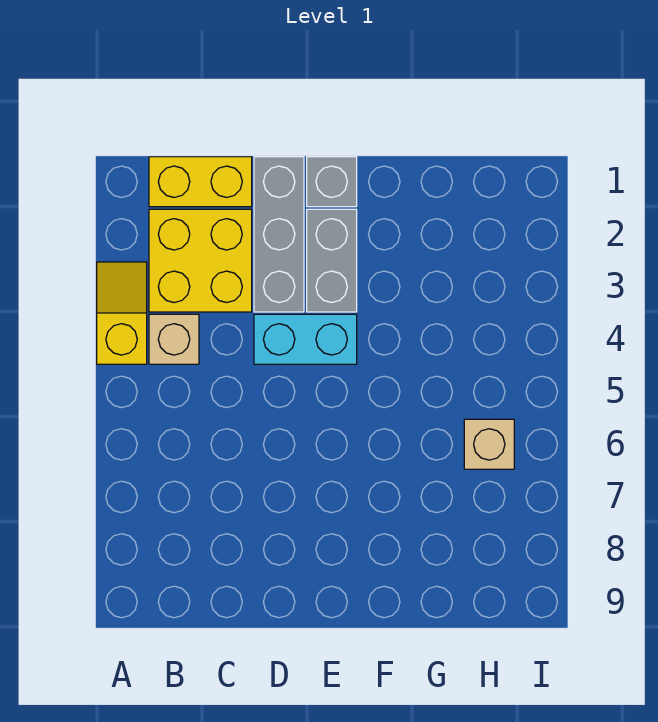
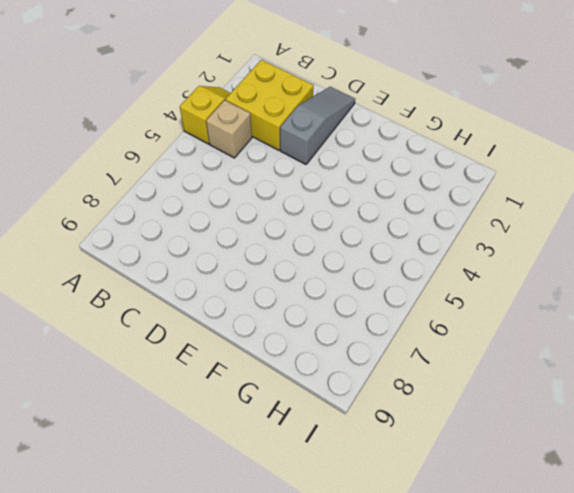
grey slope D1:D3 level 1 top 3 -> grey brick D1:D3 level 1
none -> yellow brick B1:C1 level 1
none -> cyan brick D4:E4 level 1

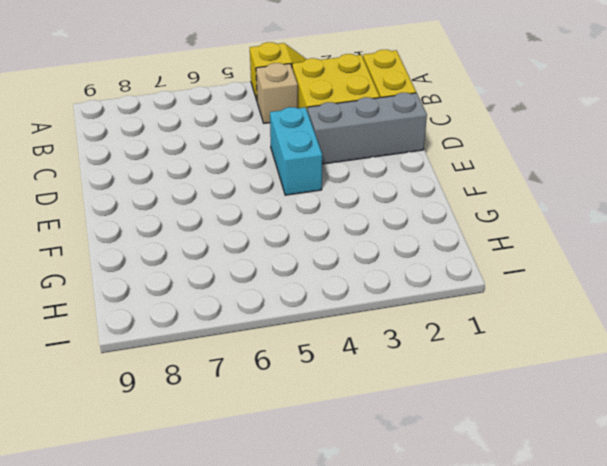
none -> grey brick E1 level 1
none -> grey brick E2:E3 level 1

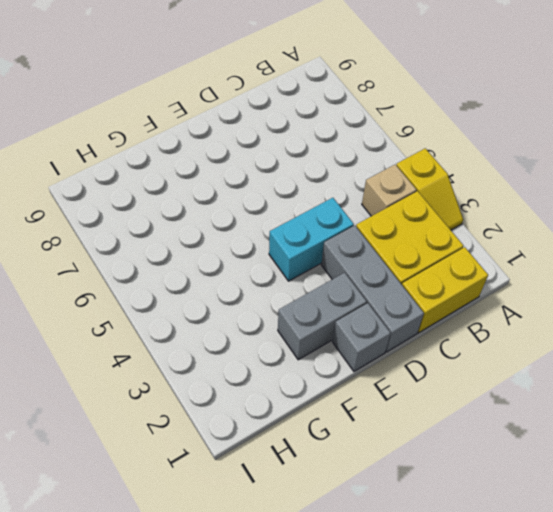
grey brick E2:F2 level 1 -> grey brick E2:E3 level 1
none -> tan brick H6 level 1

